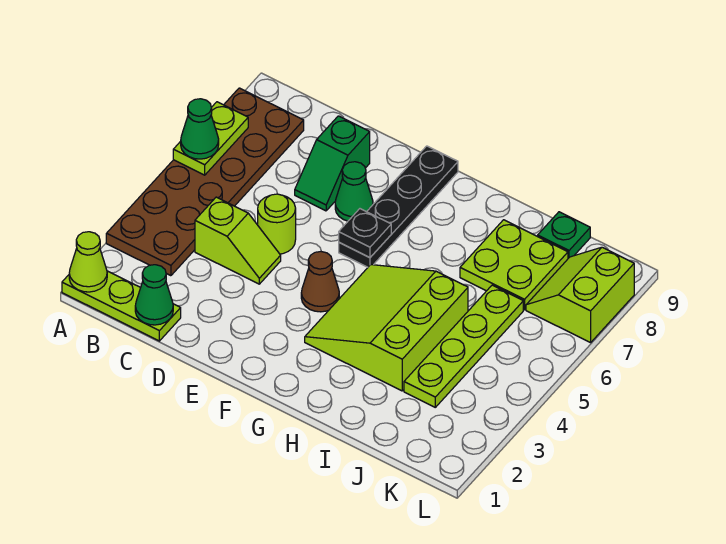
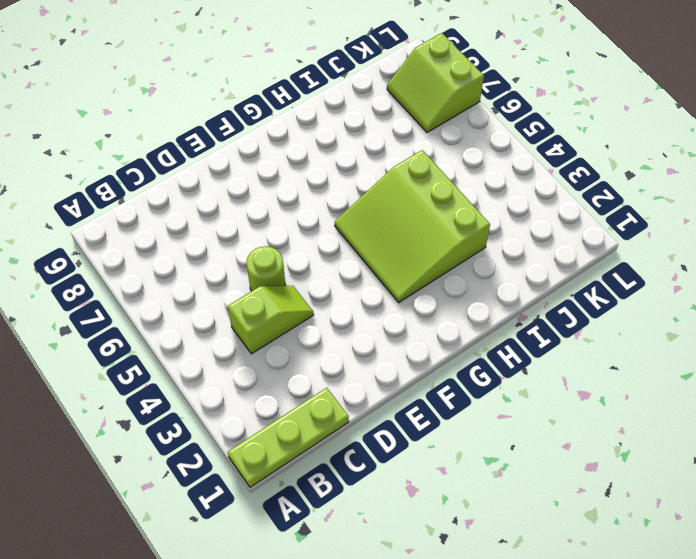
none -> brown plate A3:B8 level 1
none -> green slope D7:D8 level 1 top 8
none -> green cone E7 level 1

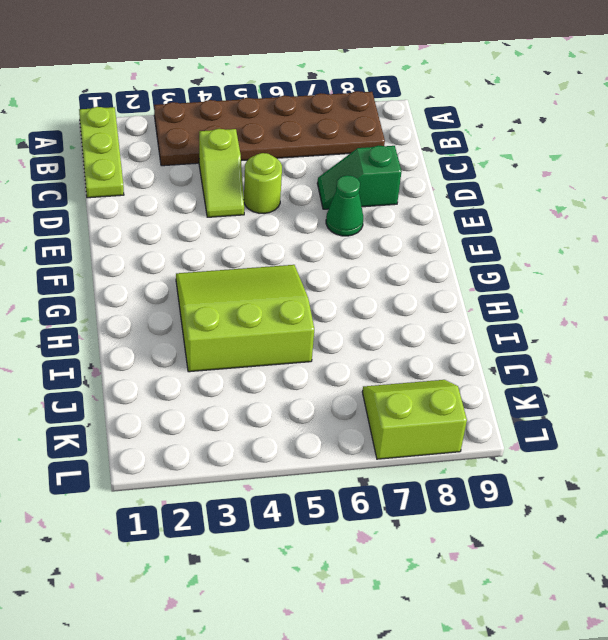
none -> brown cone F4 level 1
none -> black plate F6:F9 level 1
none -> lime plate I7:J8 level 1

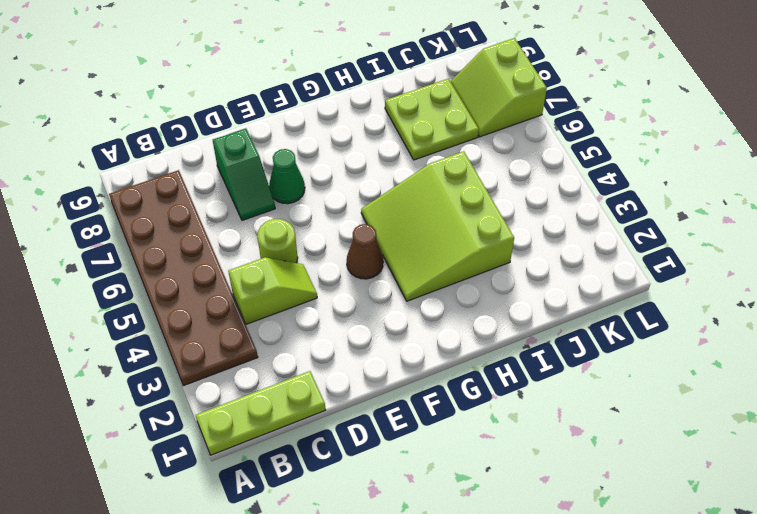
none -> black plate F6:F9 level 1
none -> lime plate J3:J6 level 1
none -> green plate J9 level 1

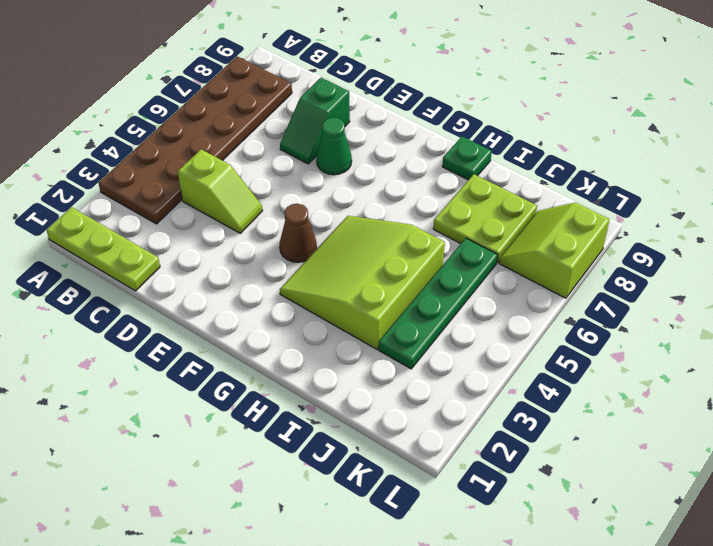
green plate H9 level 1 -> green plate J9 level 1
green plate J3:J6 level 1 -> lime plate J3:J6 level 1
none -> lime round brick D5 level 1
none -> black plate F6:F9 level 1
none -> lime cone A1 level 2

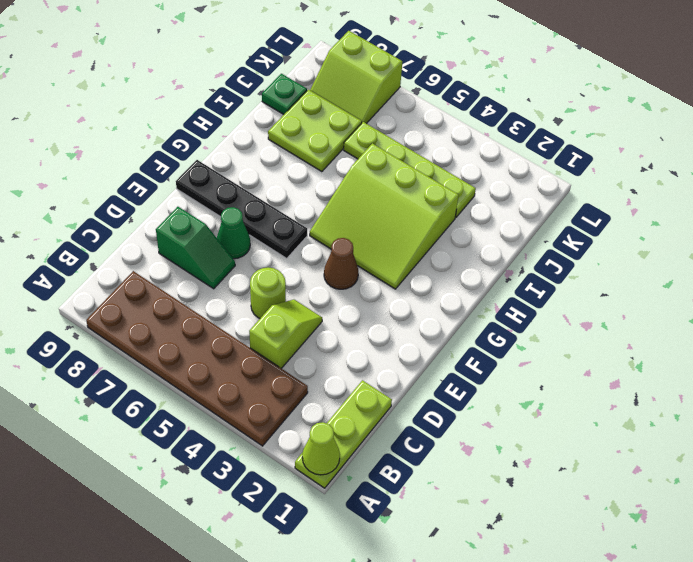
none -> lime plate A6:A7 level 2
none -> green cone C1 level 2
none -> black plate F6 level 2

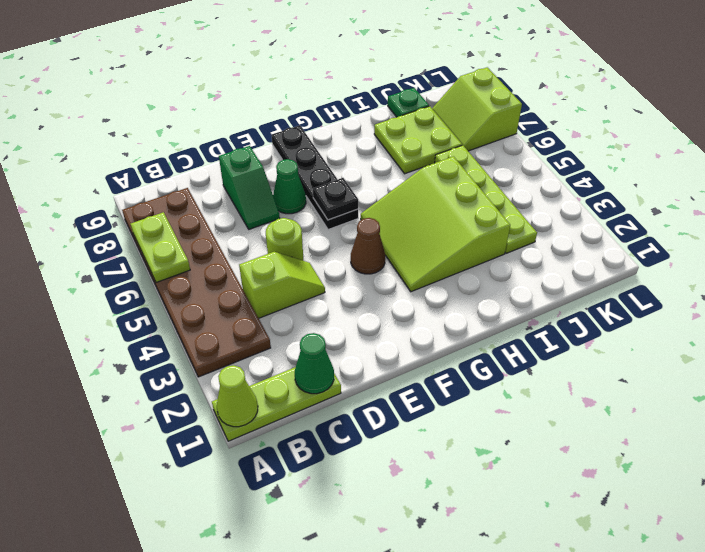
none -> green cone A6 level 3

